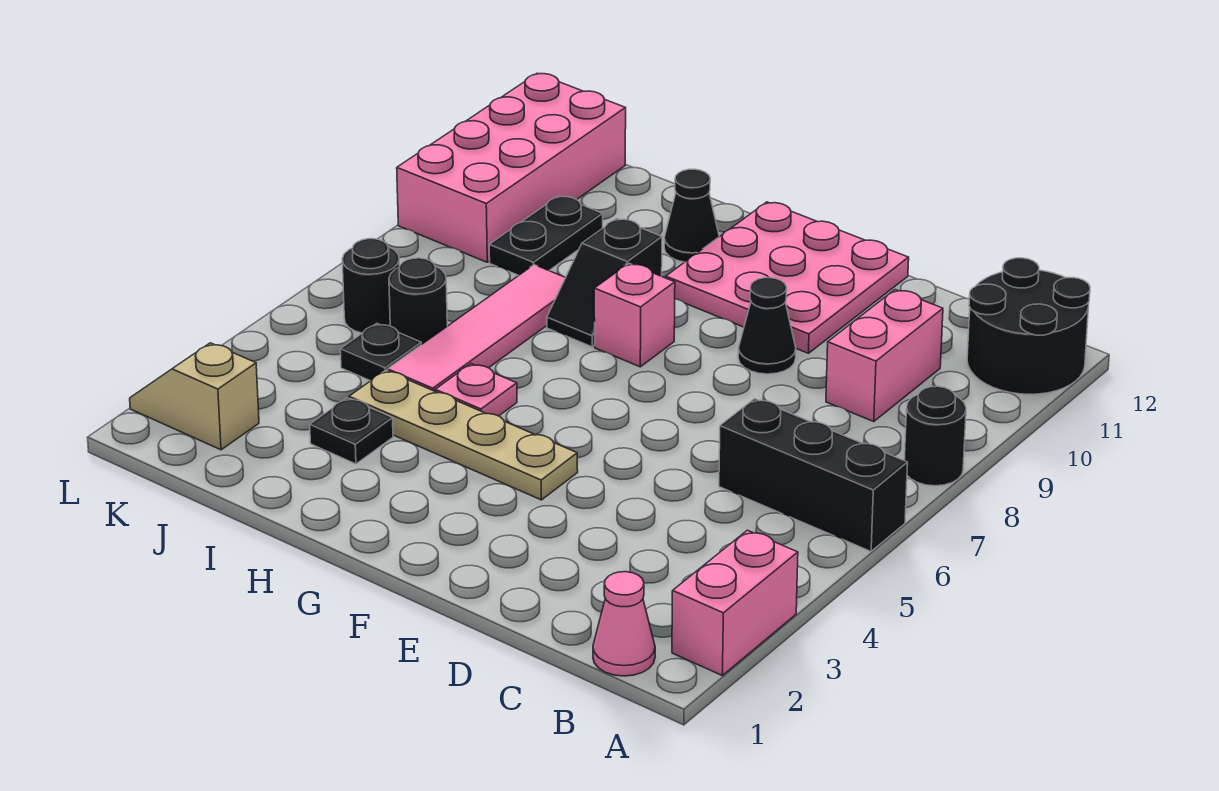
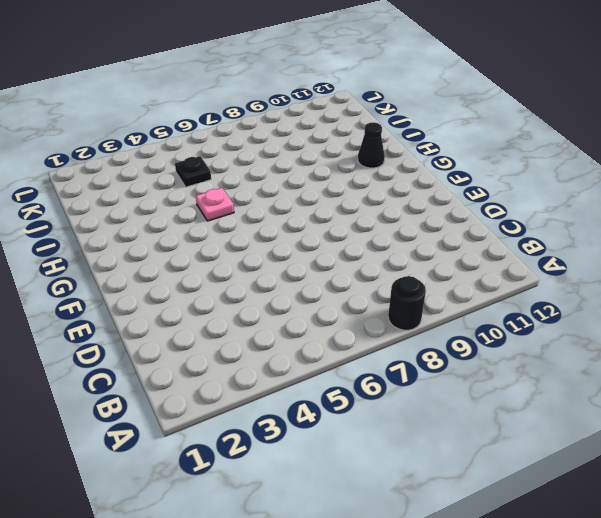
none -> pink brick A2:A3 level 1
none -> black brick A6:C6 level 1
none -> black round brick A11:B12 level 1

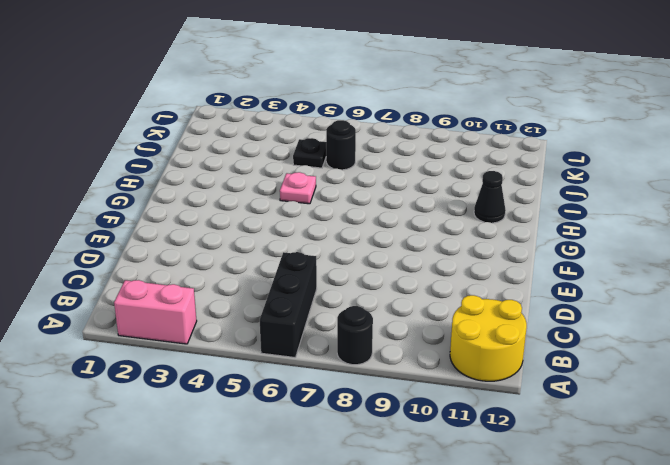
yellow round brick A11:B12 level 1 -> black round brick A11:B12 level 1
none -> pink cone B1 level 1
none -> pink brick C9:C10 level 1
none -> black cone E9 level 1

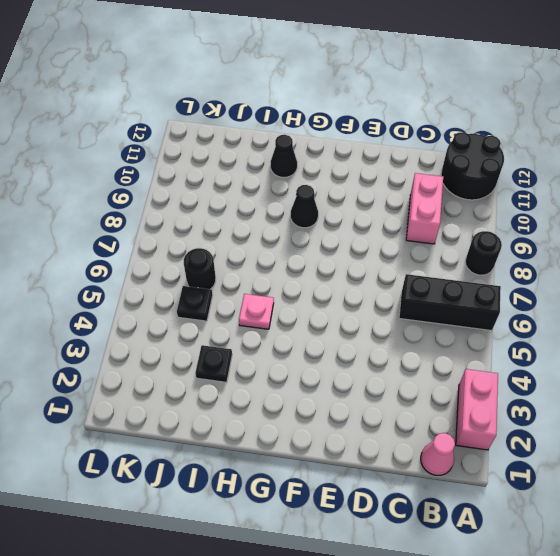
black cone G9 level 1 -> black cone E9 level 1
none -> pink plate E10:G12 level 1
none -> tan plate F4:I4 level 1
none -> pink brick G8 level 1

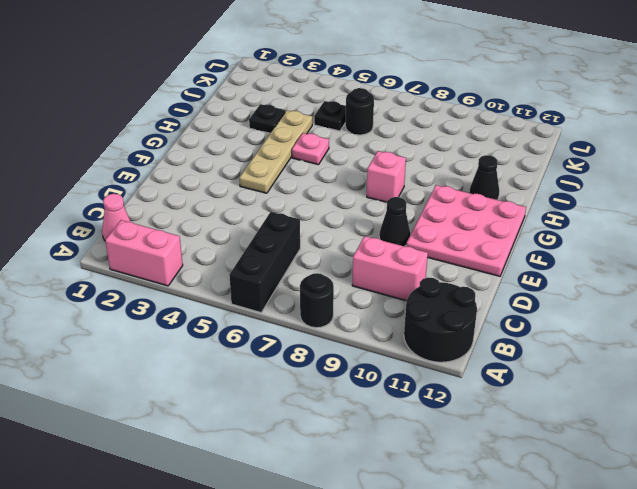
none -> black slope H8:H9 level 1 top 9
none -> pink tile I5:I8 level 1
none -> black plate J9:J10 level 1

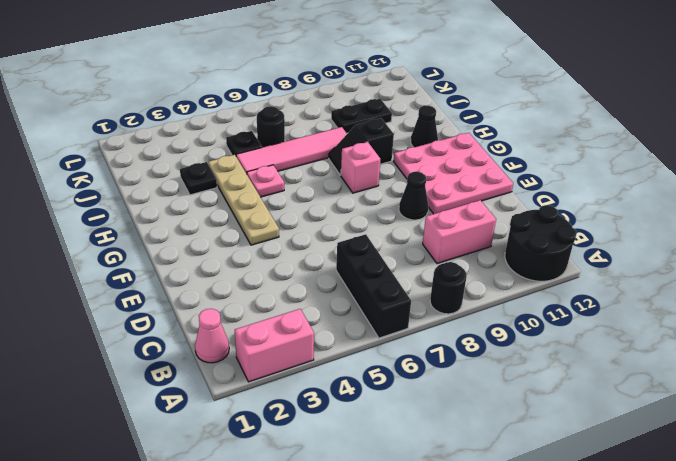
none -> tan slope K2:L2 level 1 top K
none -> black round brick K6 level 1
none -> pink brick K9:L12 level 1

